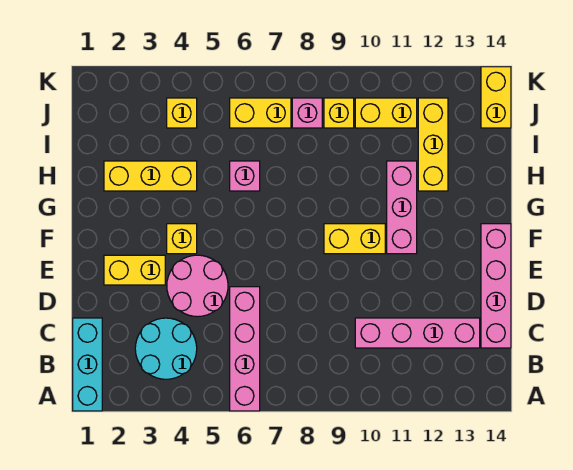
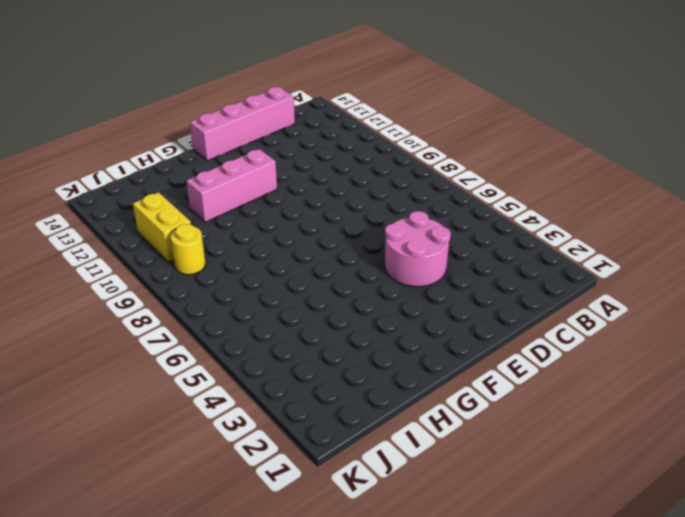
yellow round brick J9 level 1 -> yellow brick J9 level 1
none -> cyan brick A1:C1 level 1
none -> pink brick A6:D6 level 1
none -> cyan round brick B3:C4 level 1

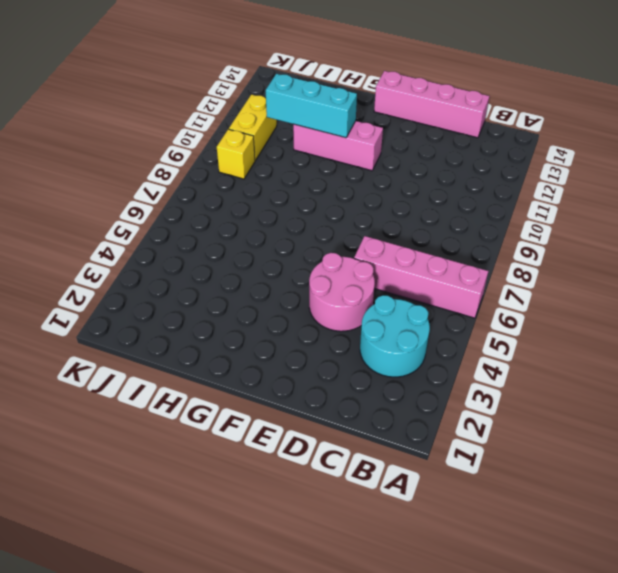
cyan brick G11:I11 level 2 -> cyan brick A1:C1 level 1
none -> pink brick C10:C13 level 1
none -> yellow brick E2:E3 level 1
none -> yellow brick F4 level 1

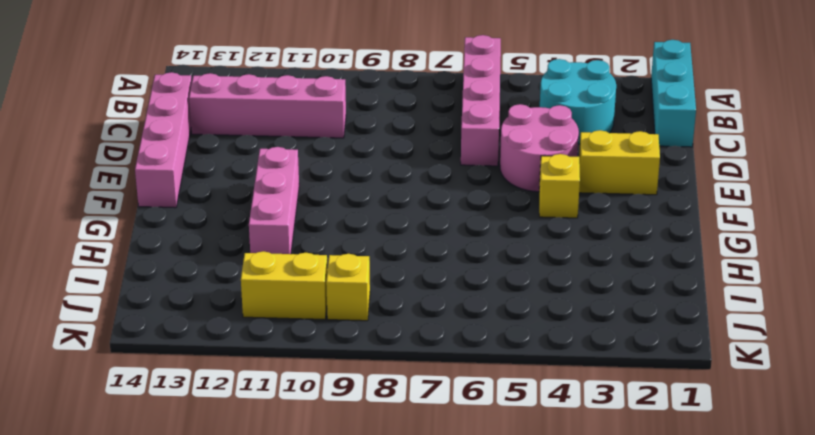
none -> yellow brick F9:F10 level 1
none -> yellow brick H2:H4 level 1
none -> pink brick H6 level 1

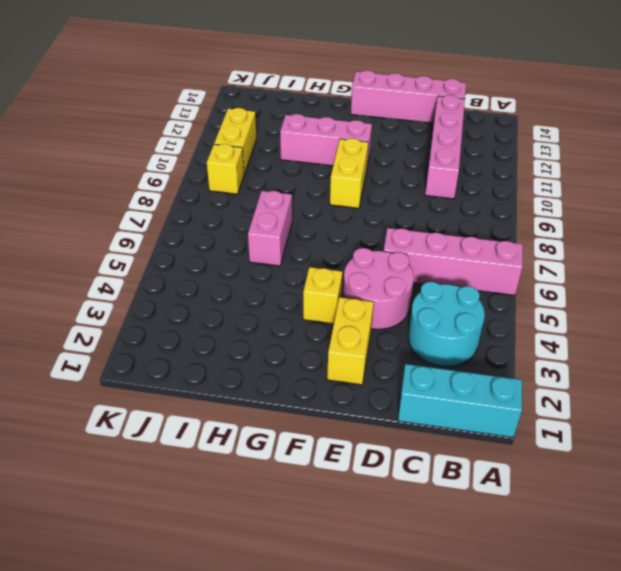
pink brick H6:H7 level 1 -> pink brick H6 level 1
none -> yellow brick H2:H4 level 1
none -> yellow brick H12:J12 level 1
none -> yellow brick J4 level 1

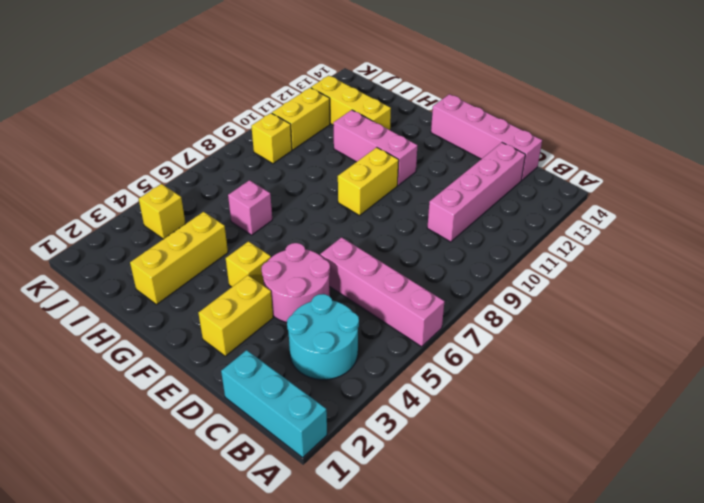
none -> yellow brick J6:J7 level 1
none -> pink brick J8 level 1
none -> yellow brick J14:K14 level 1

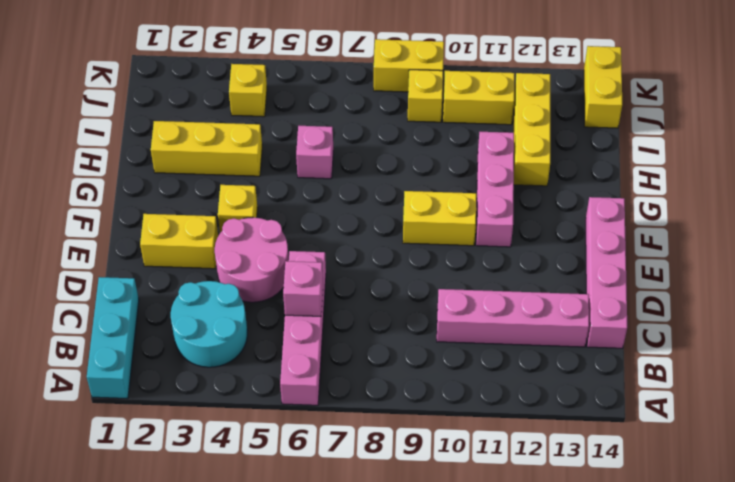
pink brick C6 level 2 -> pink brick J8 level 1
yellow brick K8:K9 level 1 -> yellow brick J6:J7 level 1

